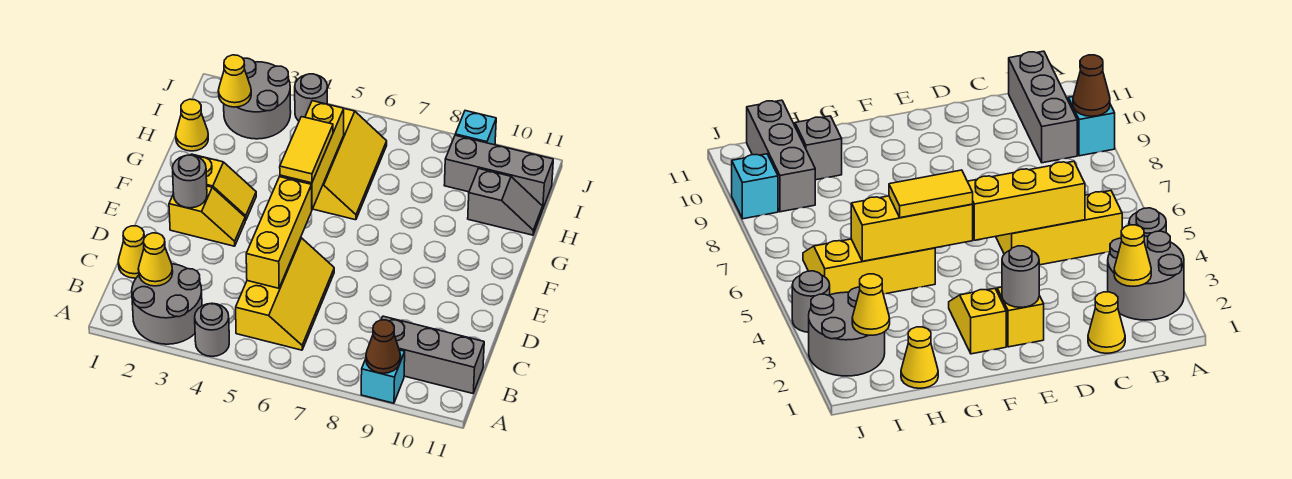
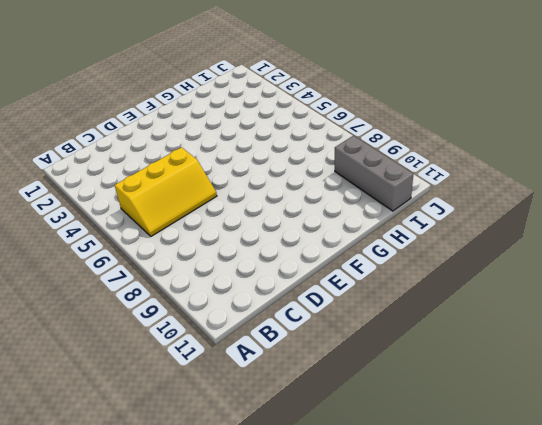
none -> grey round brick A2:B3 level 1
none -> grey round brick A4 level 1
none -> cyan brick A9 level 1

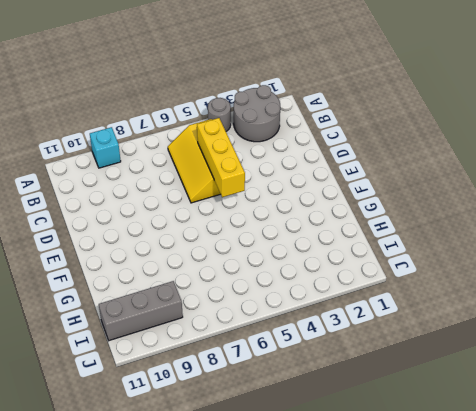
none -> grey brick B9:B11 level 1
none -> yellow cone C1 level 1
none -> yellow slope E2:E3 level 1 top 2

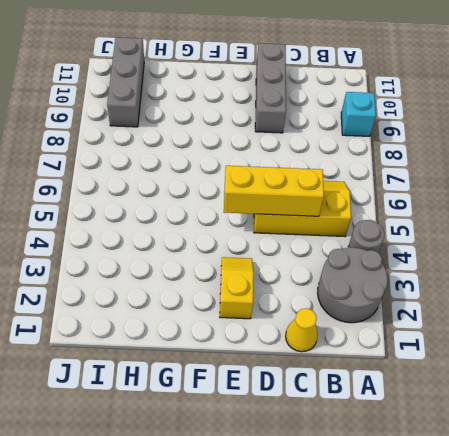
grey brick D9:D11 level 1 -> grey brick B9:B11 level 1
none -> yellow slope F2:F3 level 1 top 2
none -> yellow slope G5:I6 level 1 top 5
none -> yellow cone H1 level 1

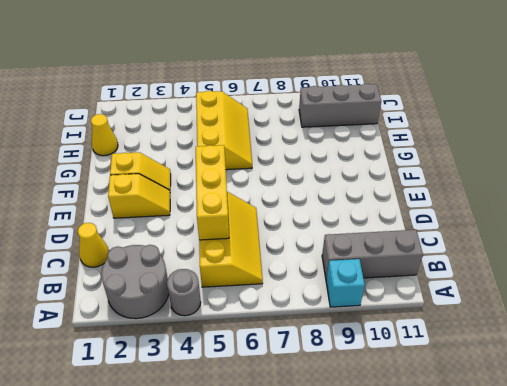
none -> grey slope H10:H11 level 1 top 10
none -> grey round brick I2:J3 level 1
none -> grey round brick J4 level 1

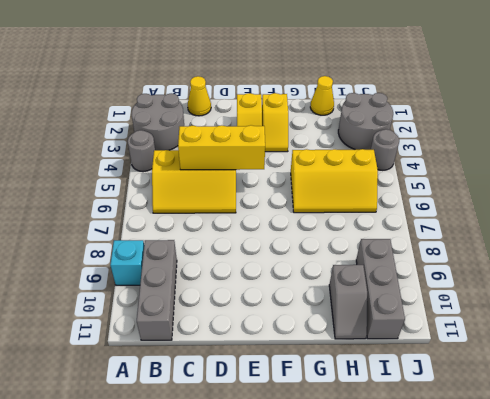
none -> cyan brick J9 level 1
none -> brown cone A9 level 2
none -> yellow cone B2 level 2

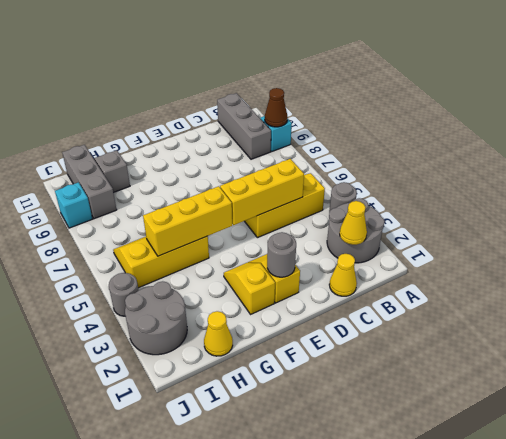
none -> yellow cone I2 level 2
none -> yellow tile F5:G5 level 3

